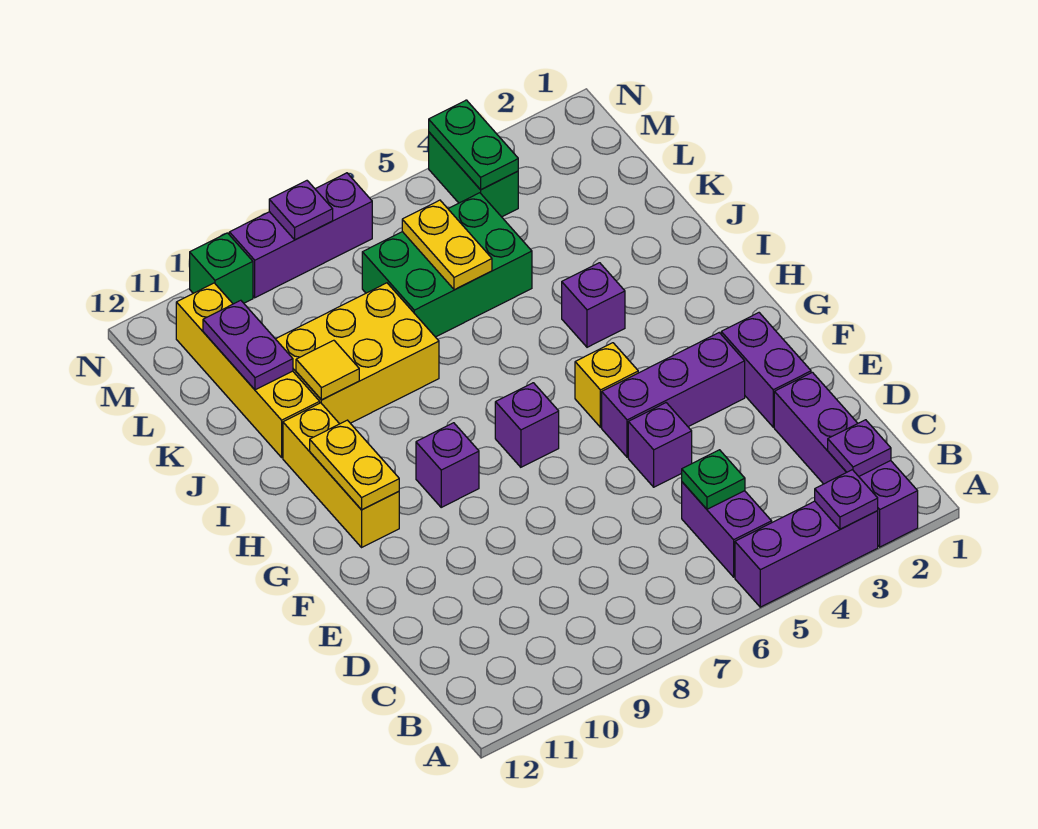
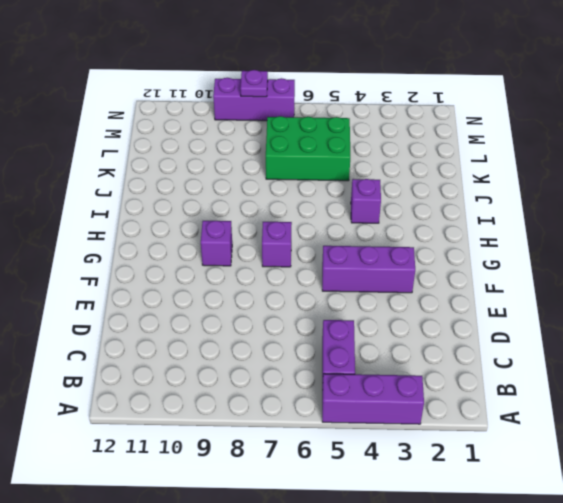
none -> purple brick A2:D2 level 1
none -> purple brick E2:F2 level 1
none -> purple brick E5 level 1

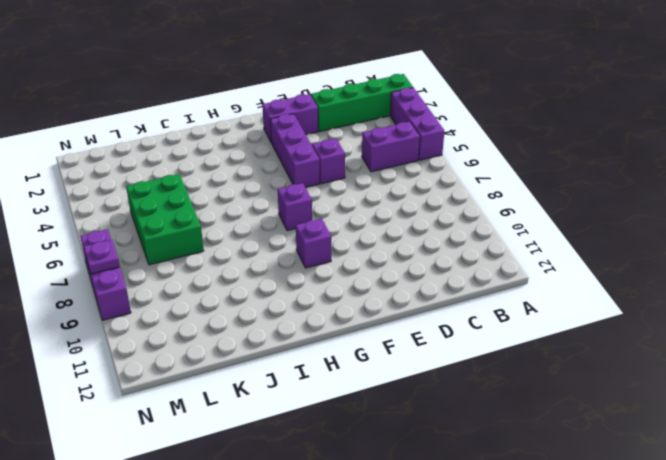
green brick A2:D2 level 1 -> purple brick A2:D2 level 1
none -> yellow brick G5 level 1
none -> yellow brick G11:I11 level 1
none -> purple brick I4 level 1

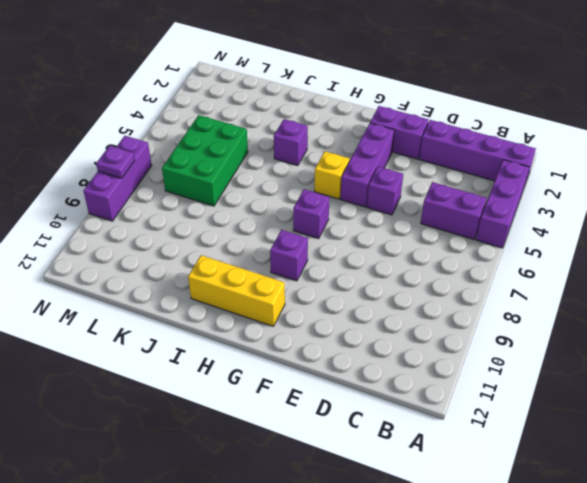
none -> yellow brick J8:K10 level 1
none -> yellow brick J11:M11 level 1
none -> green brick M4:N4 level 1

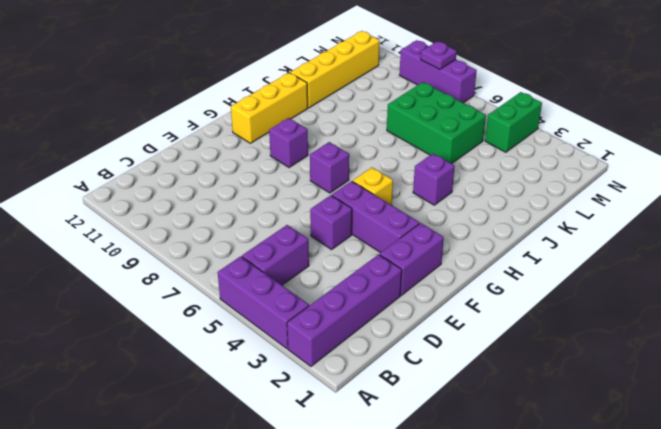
none -> yellow brick J8:K10 level 1
none -> green brick N10 level 1
none -> purple plate A3 level 2

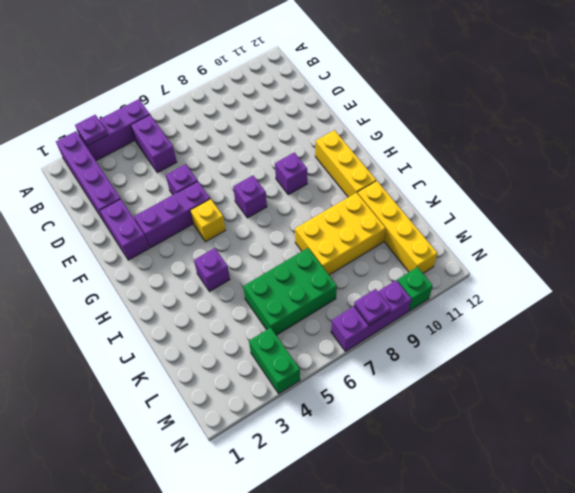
none -> purple plate B2 level 2
none -> green plate C5 level 2
none -> yellow plate G11:H11 level 2

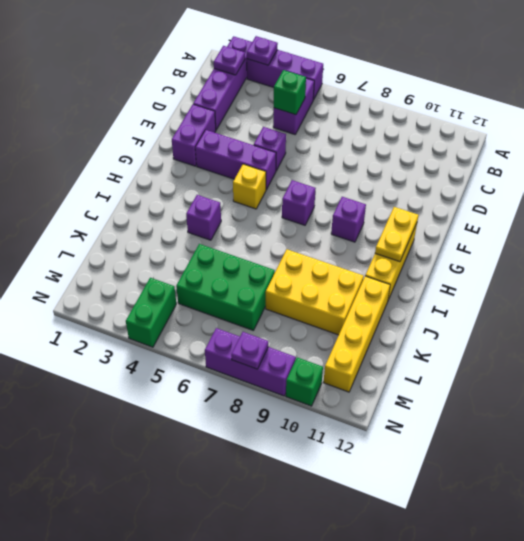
green brick C5 level 2 -> green plate C5 level 2
none -> yellow tile J10 level 2
none -> yellow plate K6:L6 level 2
none -> purple plate K11:L11 level 2

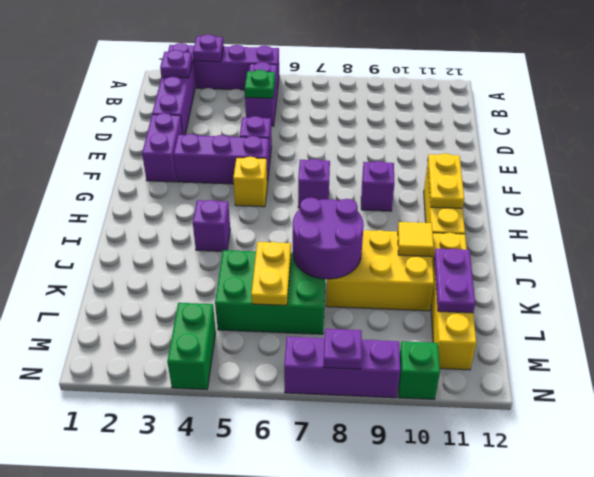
purple round brick J7:K8 level 2 -> none
none -> green plate M4:N4 level 2

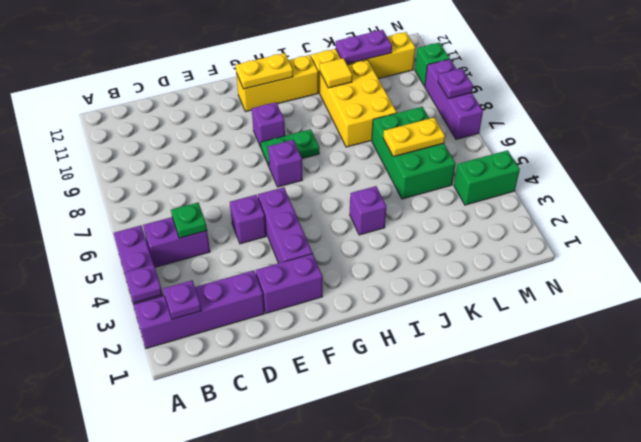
green plate G8:H8 level 1 -> green plate M4:N4 level 2
none -> yellow brick G5 level 1

